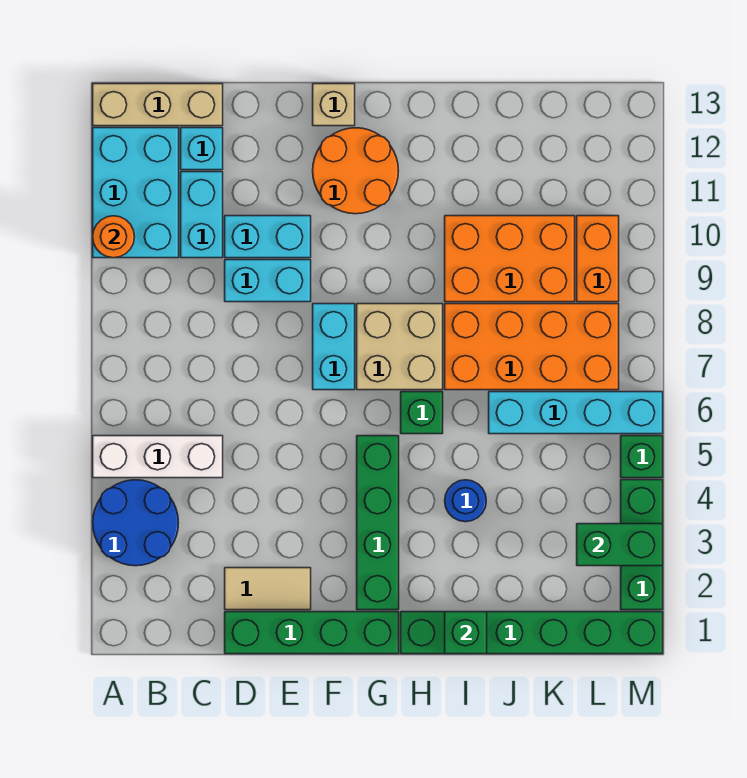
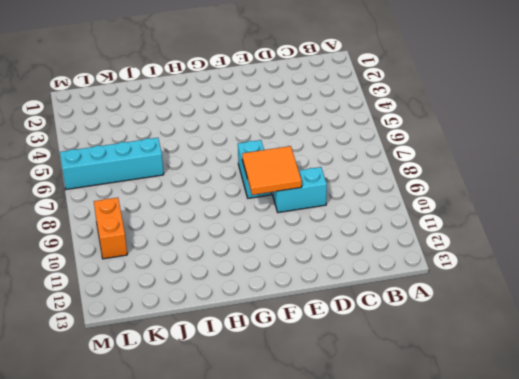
orange tile E8:F9 level 2 -> none
none -> blue round brick A3:B4 level 1
none -> white brick A5:C5 level 1
none -> cyan brick A10:B12 level 1

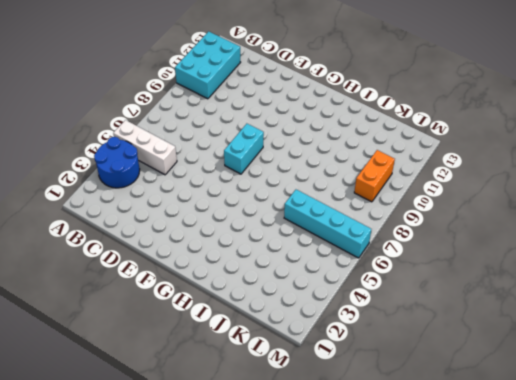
none -> tan brick A13:C13 level 1
none -> cyan brick C10:C11 level 1
none -> cyan brick C12 level 1

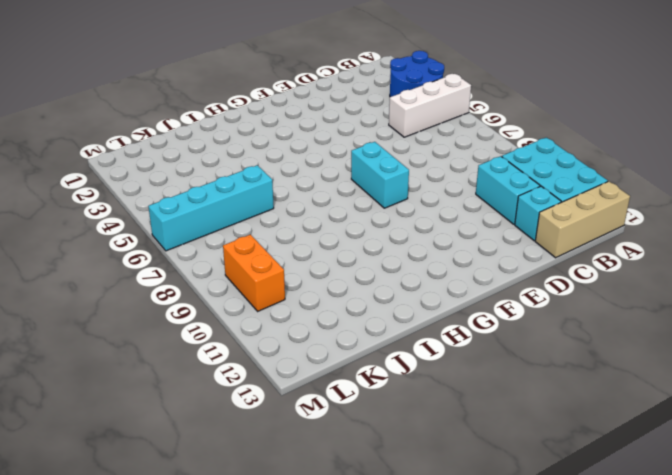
none -> green brick D1:G1 level 1
none -> tan tile D2:E2 level 1
none -> cyan brick D9:E9 level 1

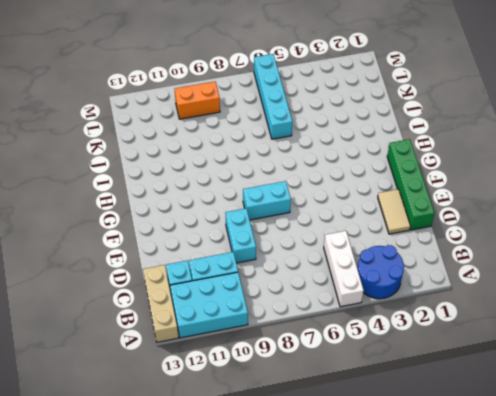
none -> cyan brick D10:E10 level 1
none -> orange round brick F11:G12 level 1
none -> tan brick F13 level 1

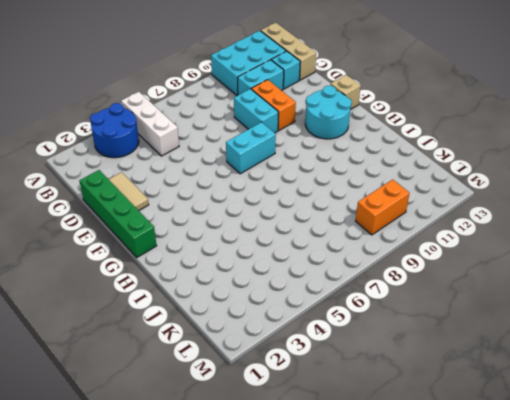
orange brick D10:E10 level 1 -> cyan brick D10:E10 level 1
cyan round brick F11:G12 level 1 -> orange round brick F11:G12 level 1
none -> green brick G2:G5 level 1
none -> tan brick G7:H8 level 1
none -> green brick H1:M1 level 1

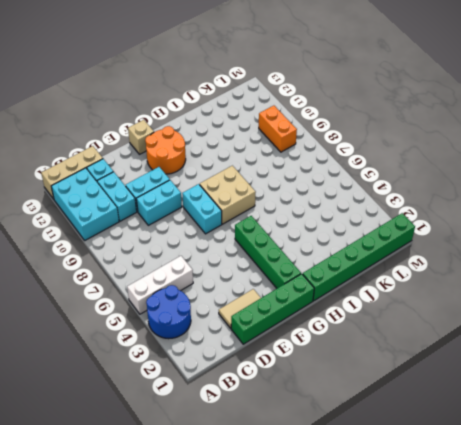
none -> green brick H6 level 1
none -> blue round brick I4 level 1
none -> orange brick I7:L8 level 1

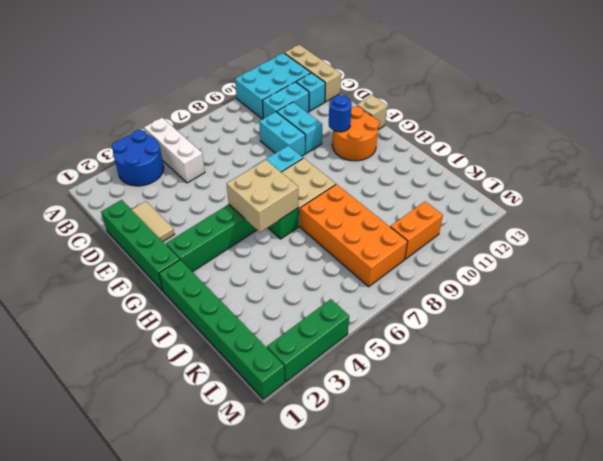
blue round brick F11 level 2 -> blue round brick I4 level 1
tan brick G5:H6 level 2 -> none
none -> orange brick I9:K10 level 1
none -> cyan brick J6:M6 level 1
none -> green brick M5 level 1

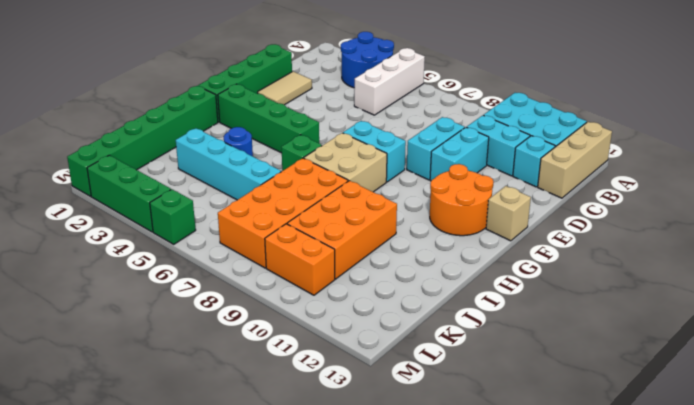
cyan brick J3:J6 level 1 -> cyan brick J6:M6 level 1
none -> orange round brick A10 level 2
none -> green brick I1 level 2
none -> green brick L3:M3 level 2

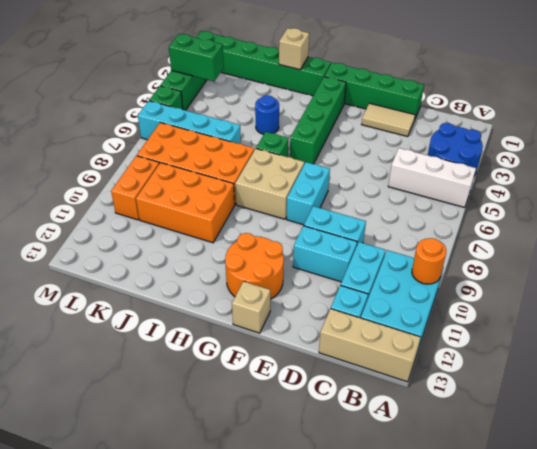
tan brick I1 level 2 -> green brick I1 level 2

